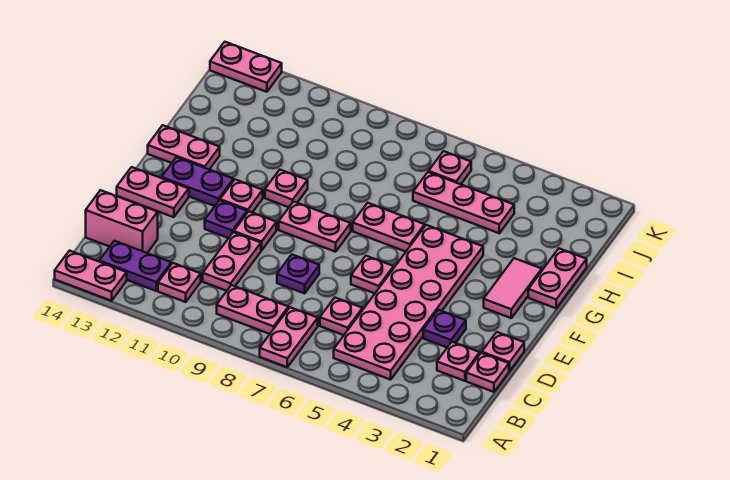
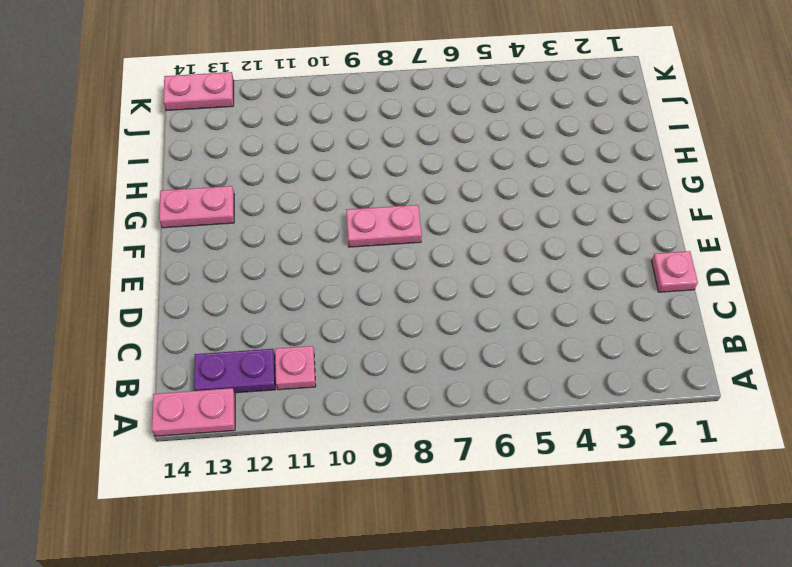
none -> pink plate A7:B7 level 1
none -> pink plate B4:G5 level 1
none -> pink plate B8:B9 level 1

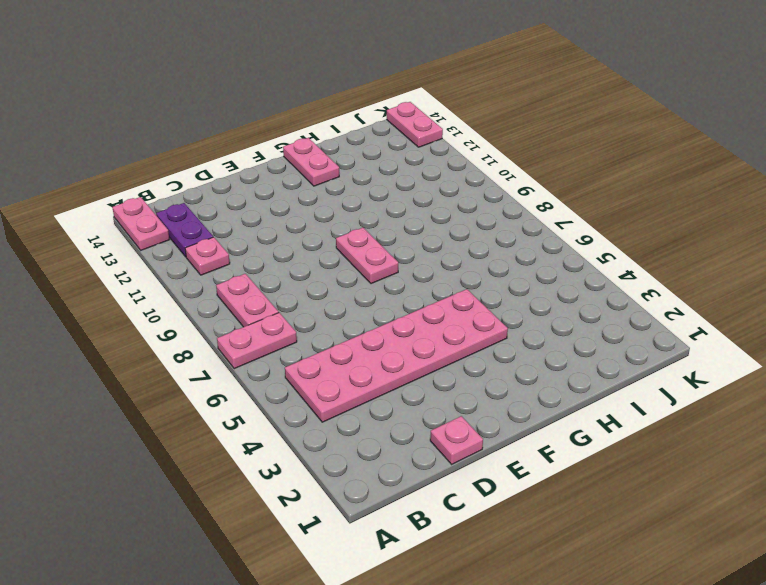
none -> pink plate C1 level 1
none -> pink plate C2 level 1
none -> pink plate C6 level 1

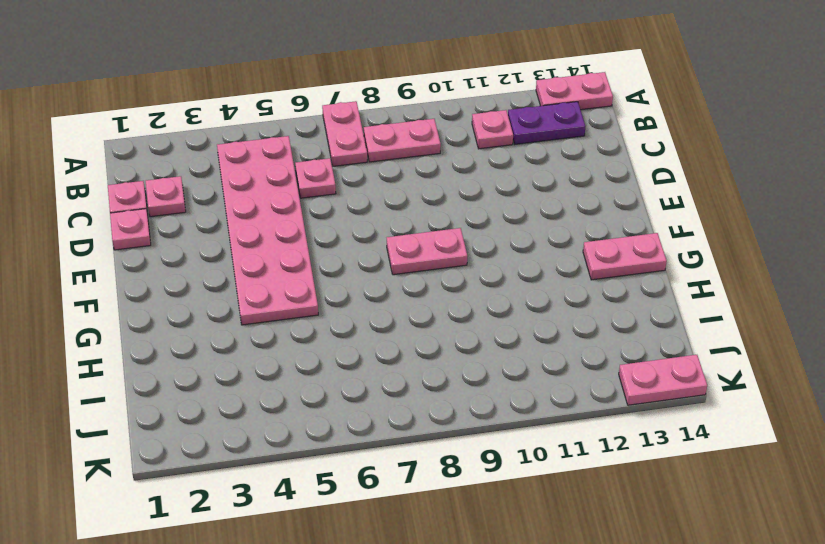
none -> pink plate C10:D10 level 1
none -> pink brick C13:C14 level 1
none -> purple plate D3 level 1

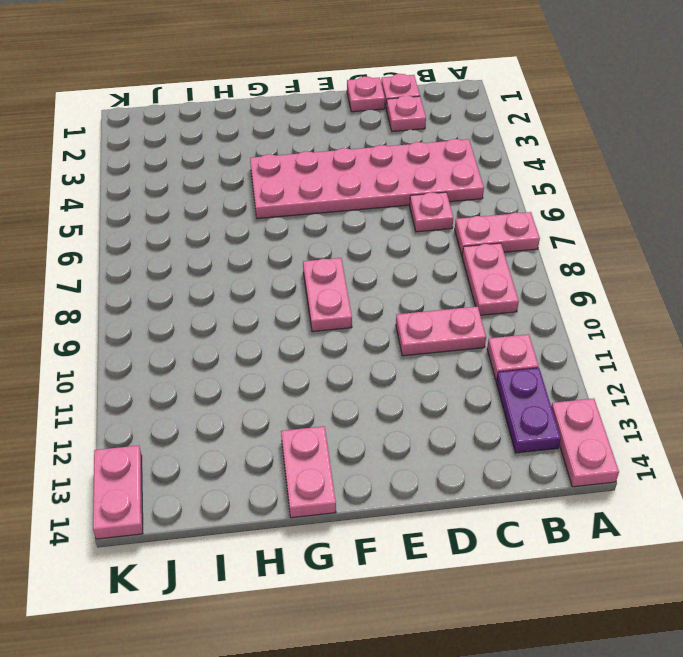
none -> pink brick C13:C14 level 1
none -> purple plate D3 level 1
none -> purple plate D8 level 1

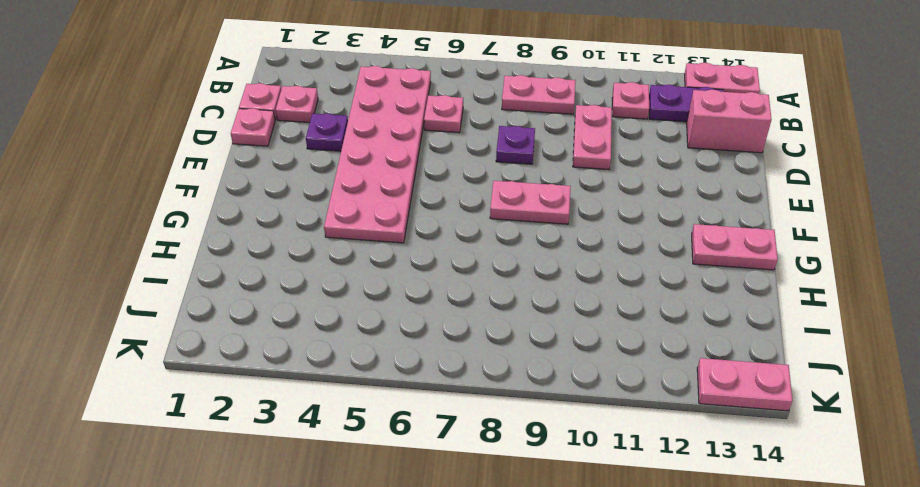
none -> pink plate A7:B7 level 1
none -> pink plate E6 level 1
none -> pink plate E10 level 1

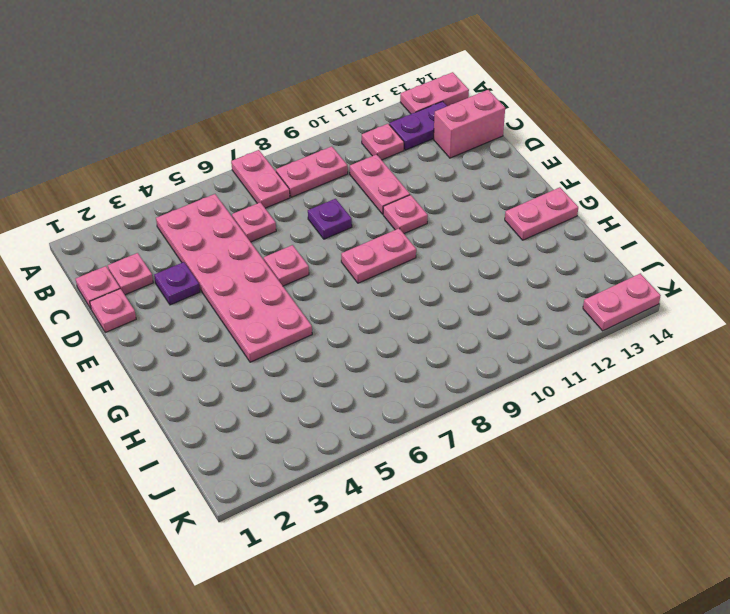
none -> purple plate E11 level 1
none -> pink plate E13:E14 level 1
none -> pink tile F2:G2 level 1

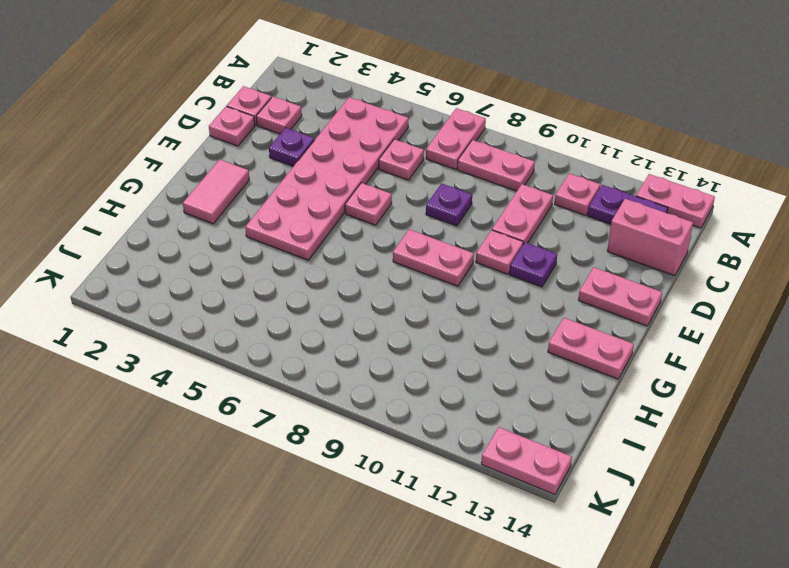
none -> pink plate F11 level 1
none -> purple plate F12:F13 level 1
none -> pink plate G1:H1 level 1

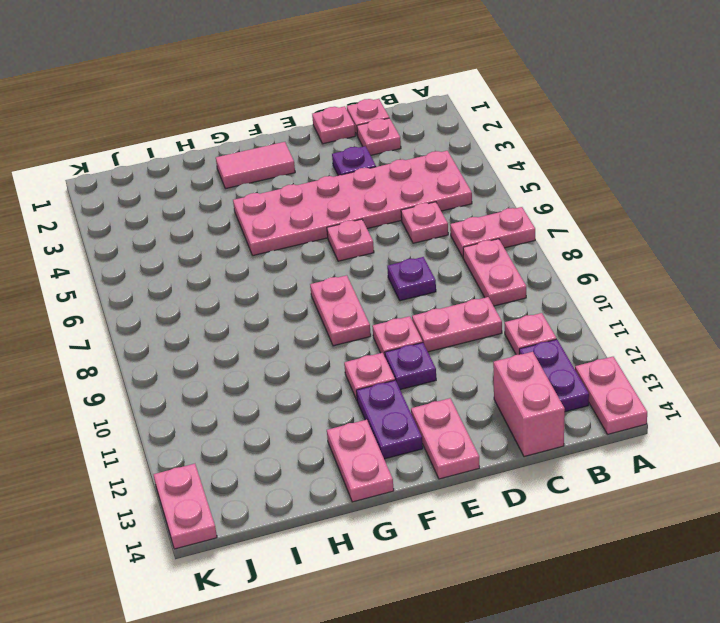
none -> pink plate G1:H1 level 1
none -> pink plate G6:G7 level 1
none -> pink plate G10 level 1

